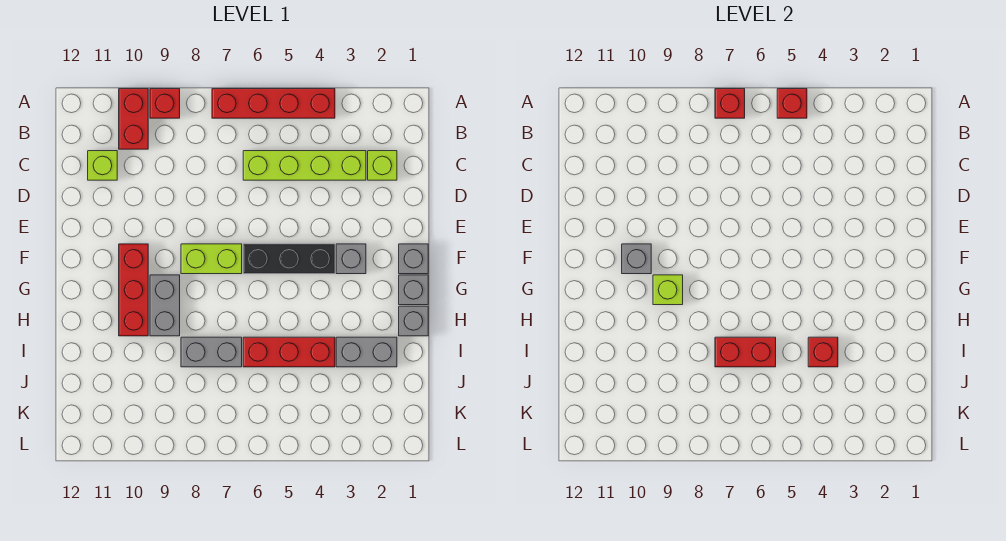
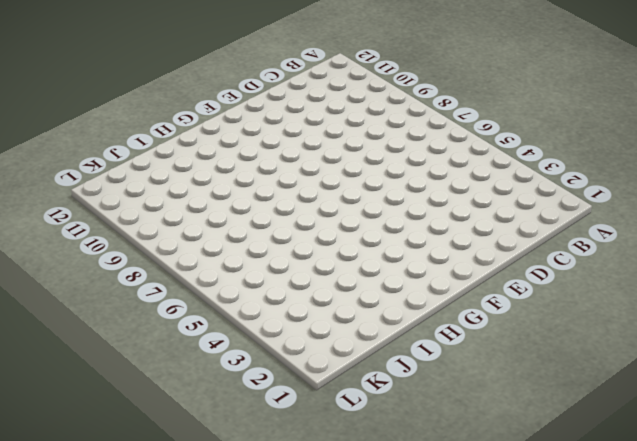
none -> red brick A4:A7 level 1
none -> red brick A9 level 1
none -> red brick A10:B10 level 1

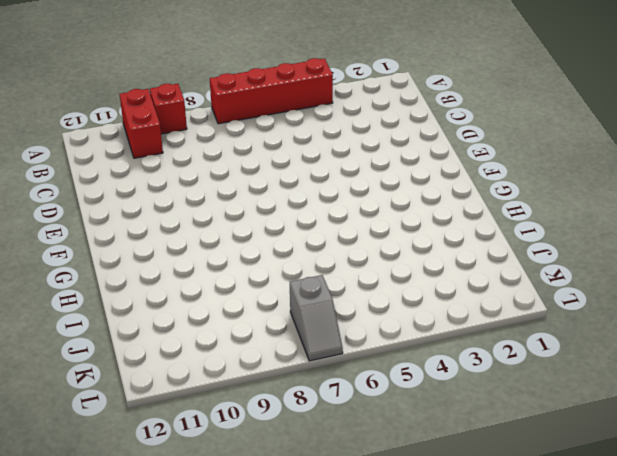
grey slope K7:L7 level 1 top K -> none
none -> lime brick C2 level 1
none -> lime brick C3:C6 level 1
none -> lime brick C11 level 1

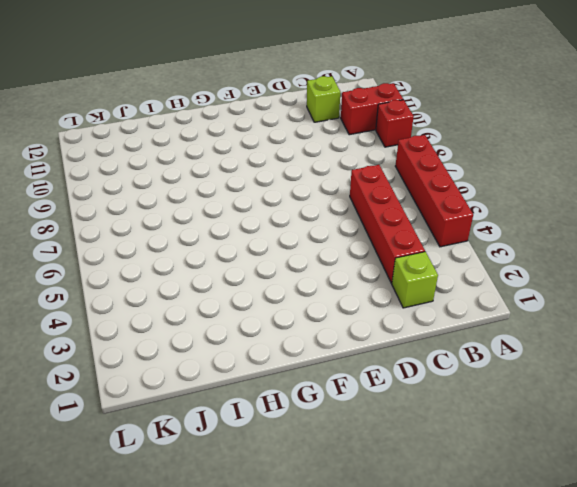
red brick C3:C6 level 1 -> lime brick C3:C6 level 1
none -> grey brick F1 level 1
none -> grey brick F3 level 1
none -> black brick F4:F6 level 1

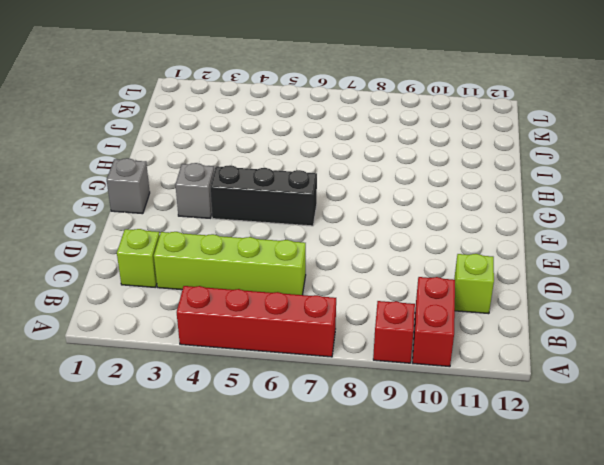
none -> lime brick F7:F8 level 1
none -> red brick F10:H10 level 1
none -> grey brick G1 level 1

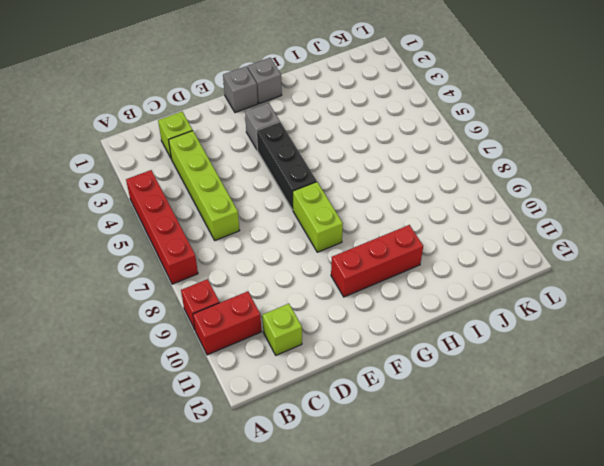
none -> grey brick G9:H9 level 1
none -> grey brick H1 level 1
none -> grey brick I2:I3 level 1

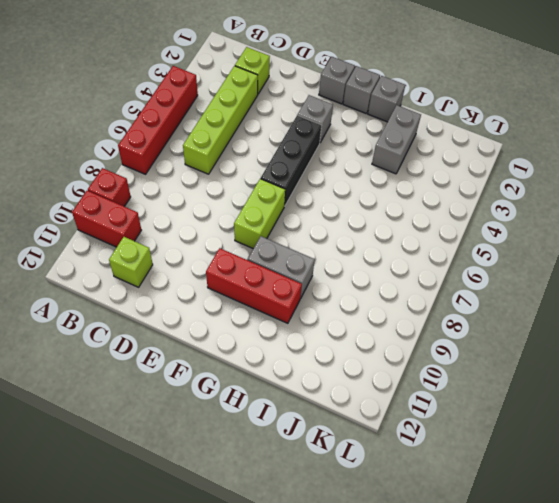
none -> red brick I4:I6 level 1
none -> grey brick I7:I8 level 1
none -> red brick A5 level 2

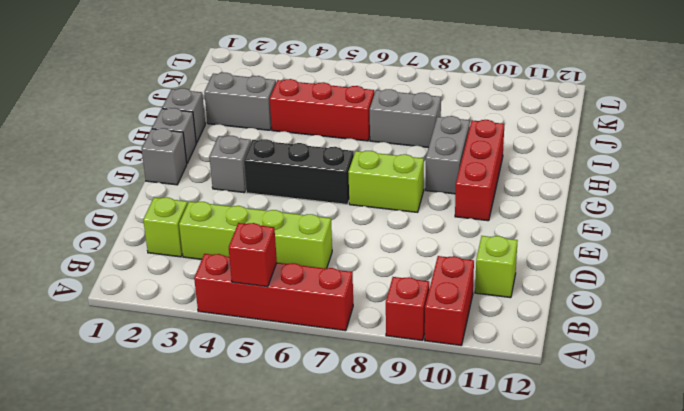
none -> red brick A7 level 2
none -> grey brick F10 level 2
none -> lime brick G9 level 2

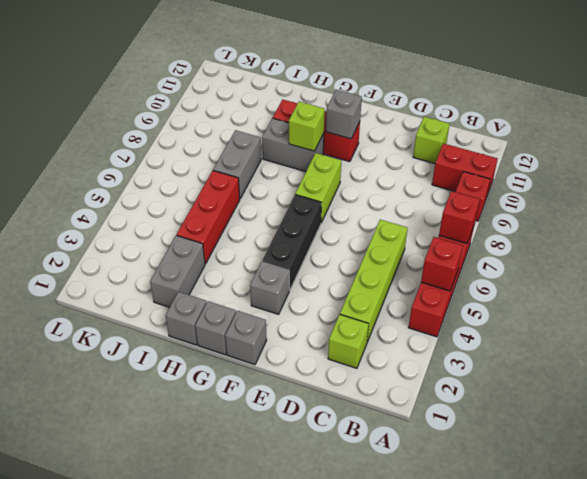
none -> red brick I4 level 2
none -> red brick I6:I7 level 2

